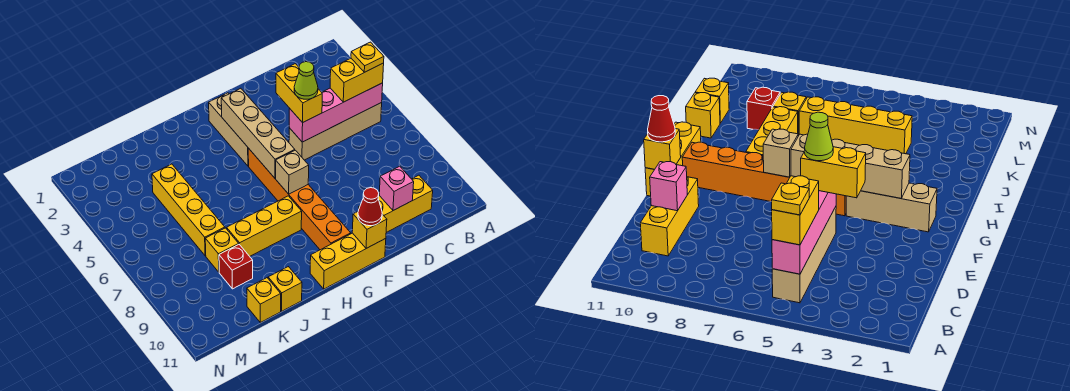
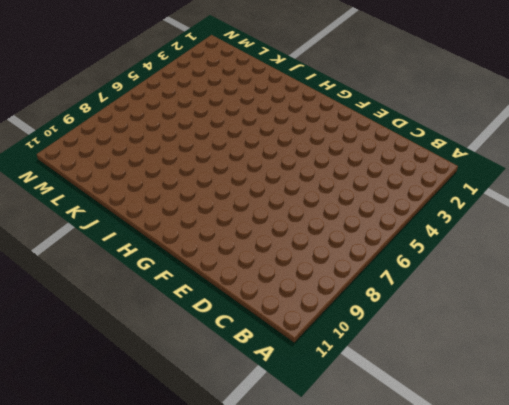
none -> tan brick B5:E5 level 1
none -> yellow brick C10:E10 level 1
none -> yellow brick F11:H11 level 1

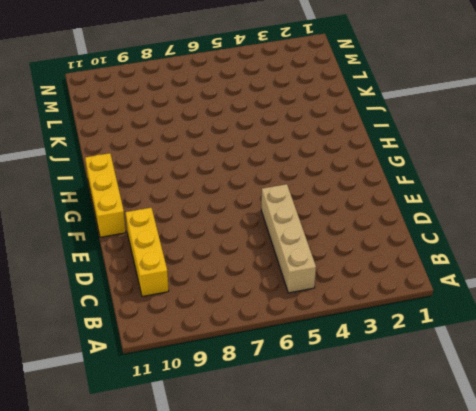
none -> tan brick G2:G4 level 1
none -> orange brick G5:G10 level 1
none -> yellow brick H8:J8 level 1

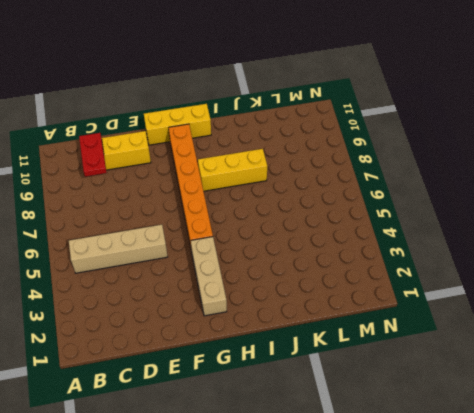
red plate C9:C10 level 2 -> none
none -> yellow brick J11 level 1
none -> yellow brick K4:K7 level 1
none -> yellow brick K8 level 1

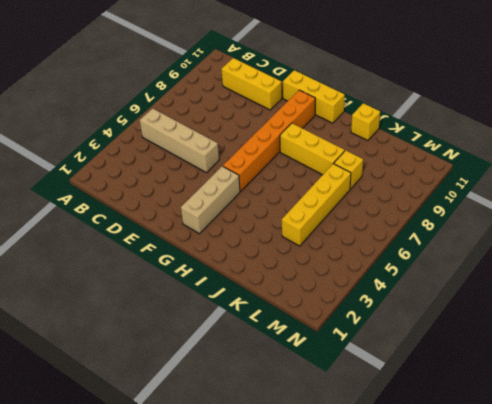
none -> red brick K9 level 1
none -> yellow brick K11 level 1
none -> pink brick B5:E5 level 2

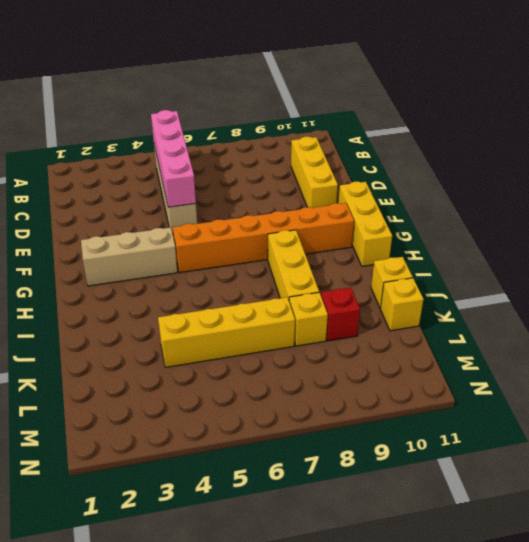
none -> pink brick D10 level 2
none -> yellow brick F11 level 2
none -> tan brick G3:G6 level 2

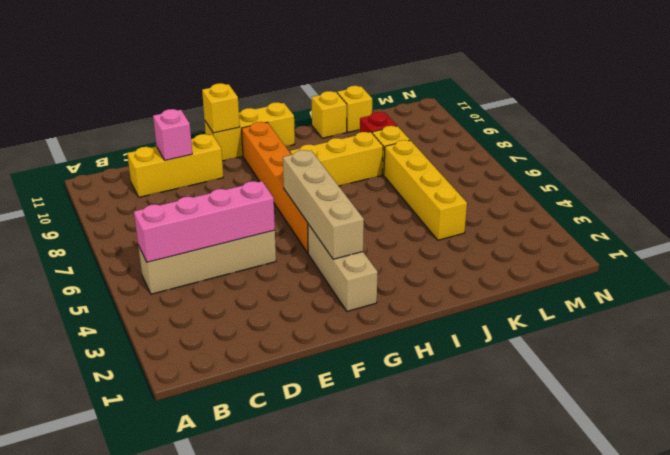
none -> tan brick G7 level 2
none -> yellow brick B5:C5 level 3
none -> yellow brick E4:E5 level 3

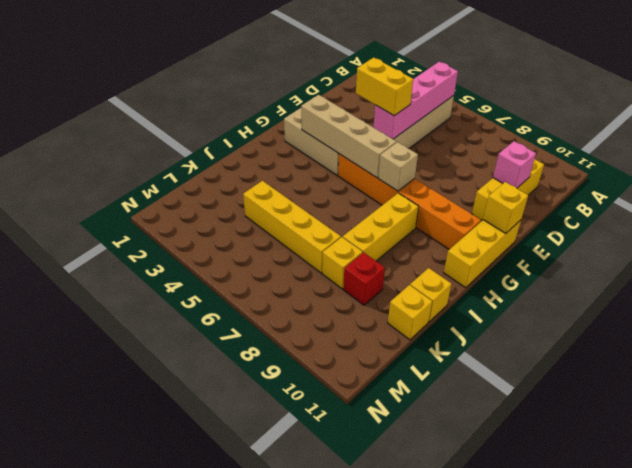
none -> yellow brick B5:C5 level 3
none -> red cone F11 level 3
none -> yellow plate B5 level 4

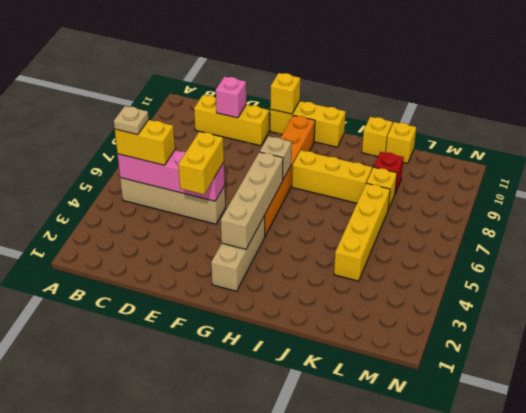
tan plate B5 level 4 -> yellow plate B5 level 4
none -> red cone F11 level 3
none -> lime cone E5 level 4

